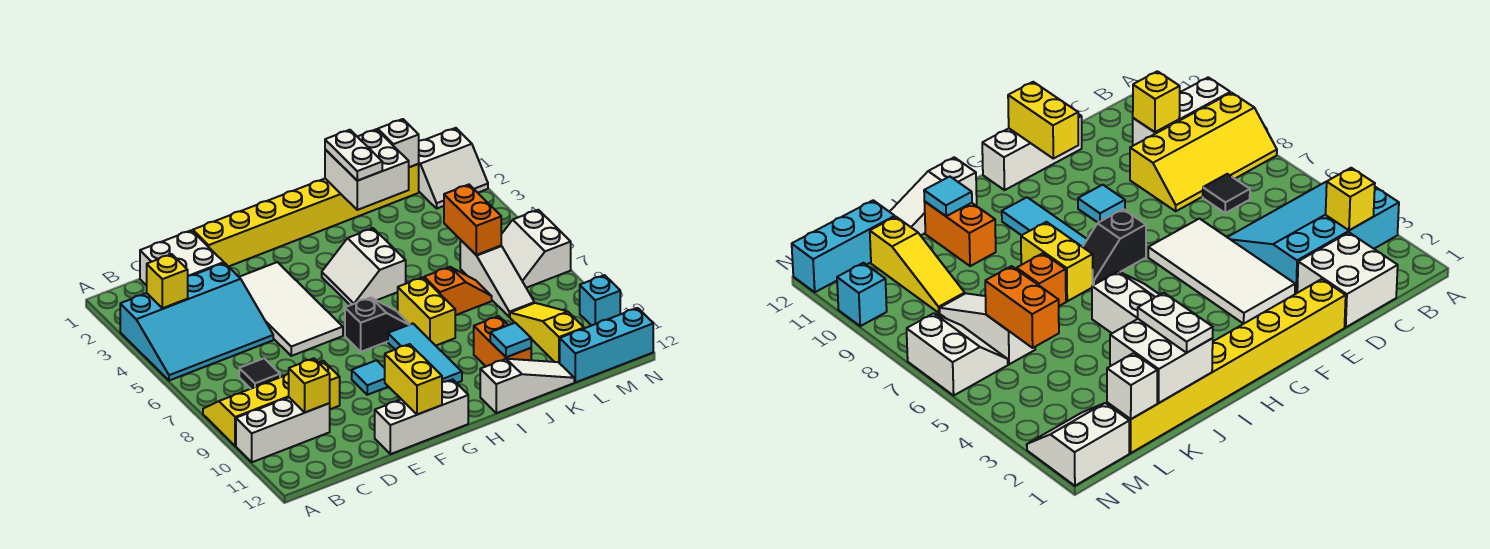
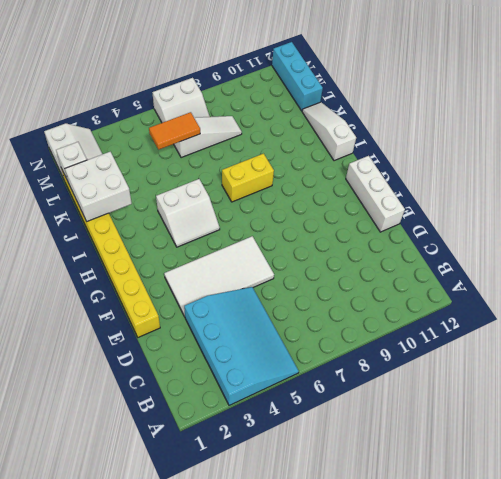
orange tile L5:L6 level 2 -> orange brick L5:L6 level 2
none -> yellow slope A8:D9 level 1 top 9
none -> white brick A10:C10 level 1
none -> white brick C1:D2 level 1
none -> black tile C7 level 1

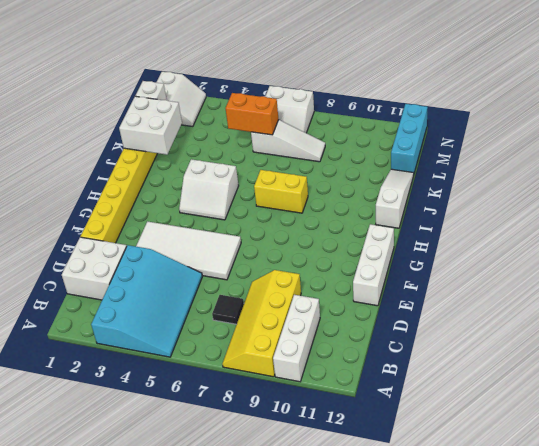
none -> cyan tile F9 level 1
none -> black slope G7:H7 level 1 top G
none -> cyan tile H8:H10 level 1
none -> orange slope J7:K7 level 1 top J

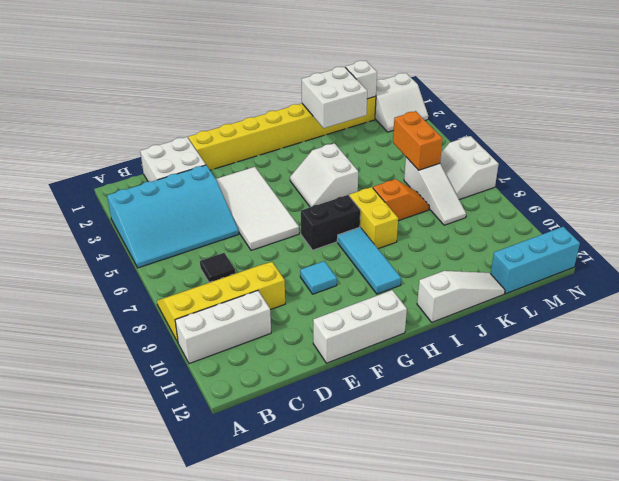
black brick G7:H7 level 1 -> black slope G7:H7 level 1 top G
none -> orange brick J10:J11 level 1
none -> yellow slope L9:L11 level 1 top 11
none -> cyan brick N10 level 1
none -> yellow brick B3 level 2

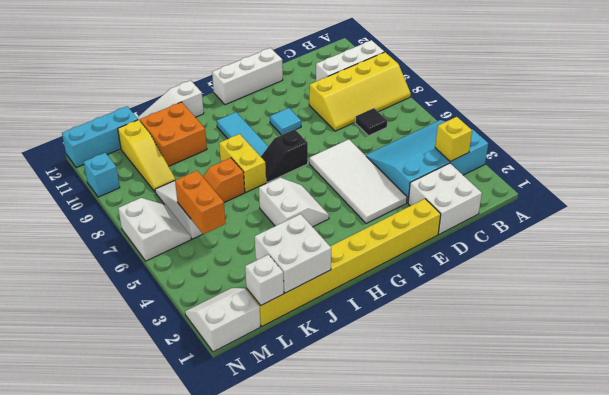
orange brick J10:K11 level 1 -> orange brick J10:J11 level 1
none -> yellow brick C10 level 2
none -> yellow brick F11:F12 level 2
none -> cyan tile J11 level 2
none -> white plate J1:J2 level 3

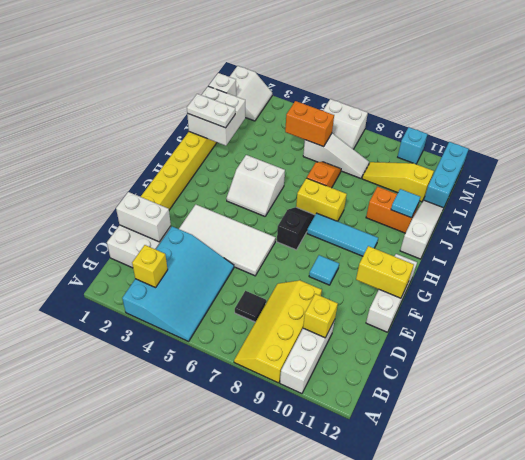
white brick D1:D2 level 2 -> none

